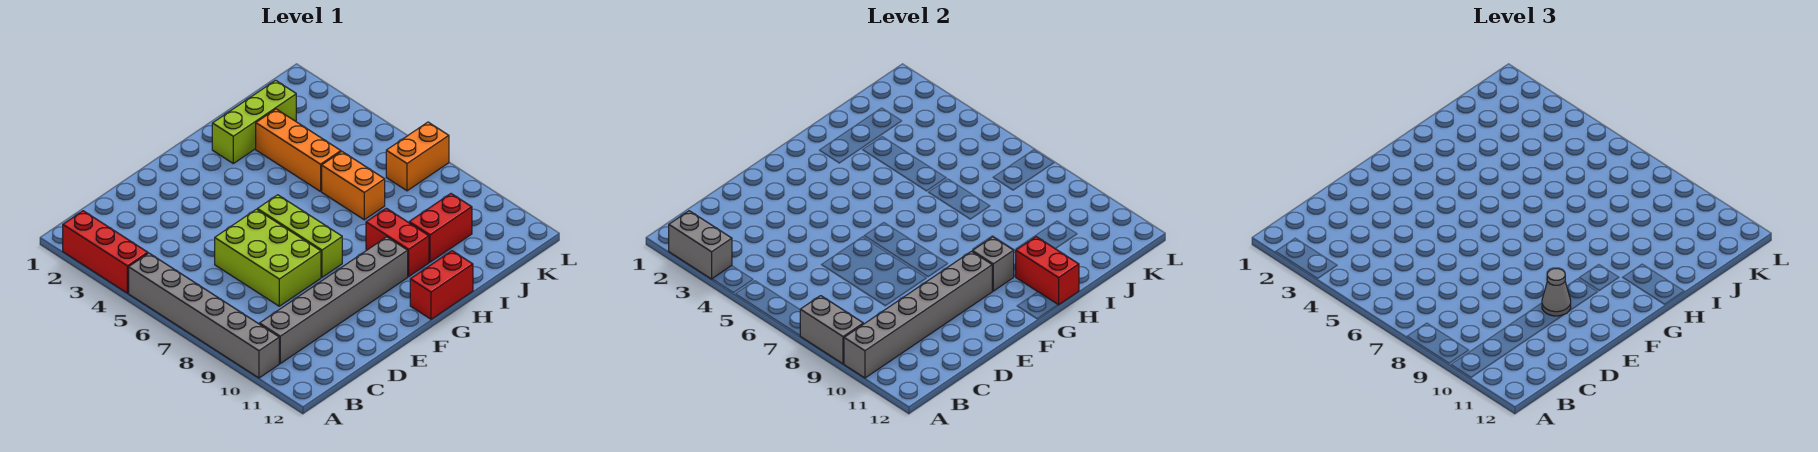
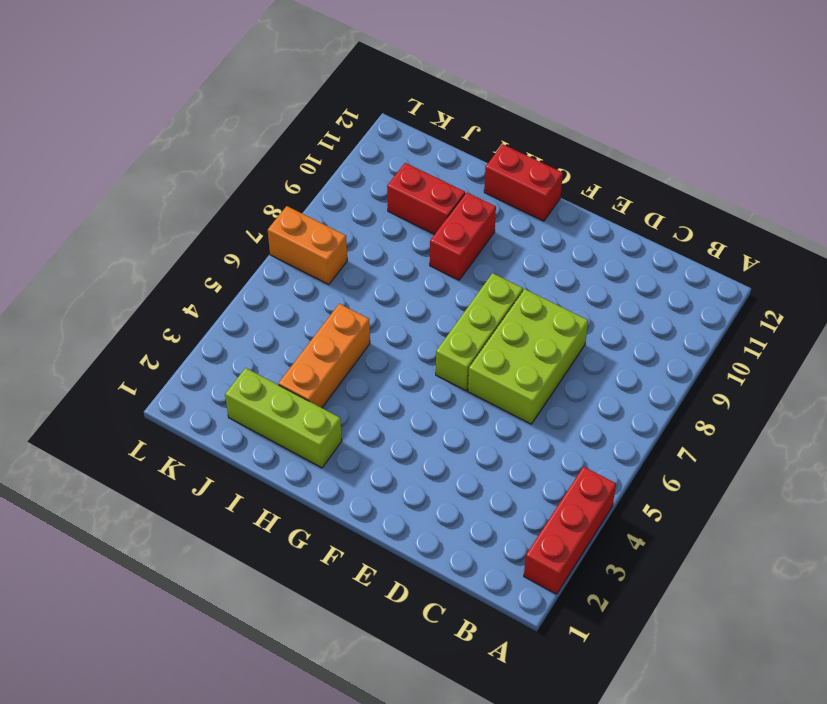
none -> grey brick A5:A10 level 1
none -> grey brick B10:G10 level 1
none -> orange brick I6:I7 level 1

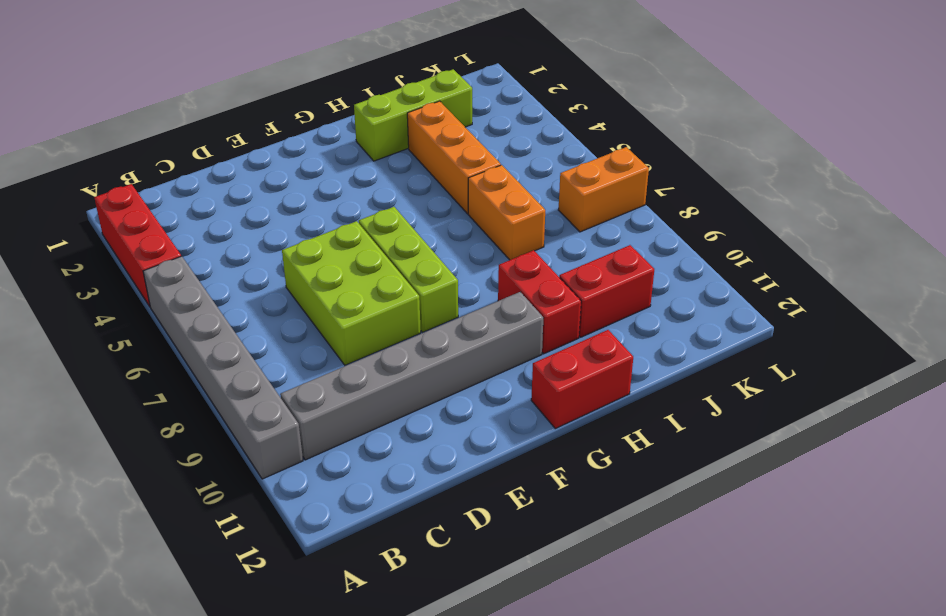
none -> grey brick A2:A3 level 2
none -> grey brick A8:A9 level 2
none -> grey brick A10:F10 level 2

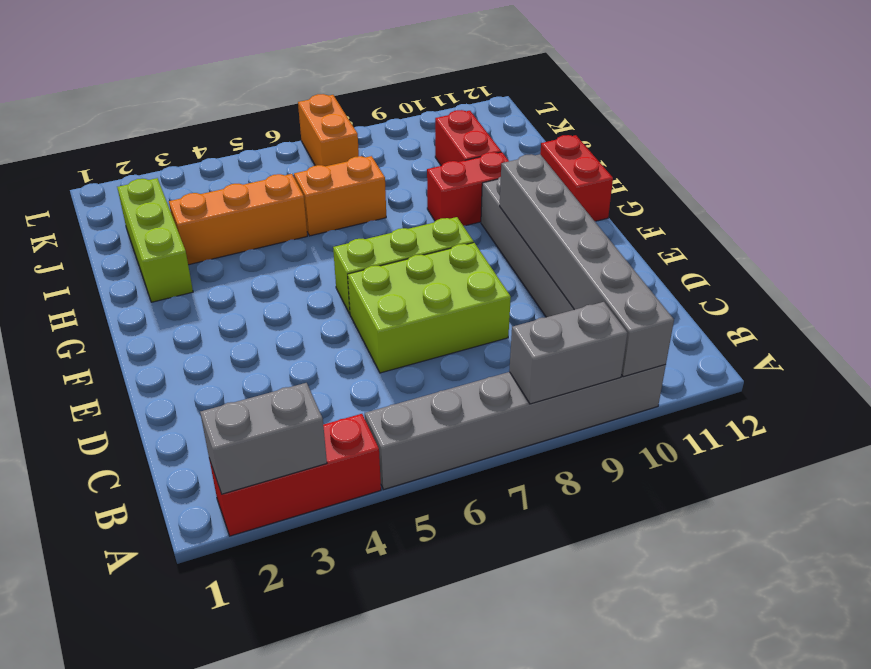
none -> grey brick G10 level 2
none -> red brick H11:H12 level 2
none -> grey cone E10 level 3

